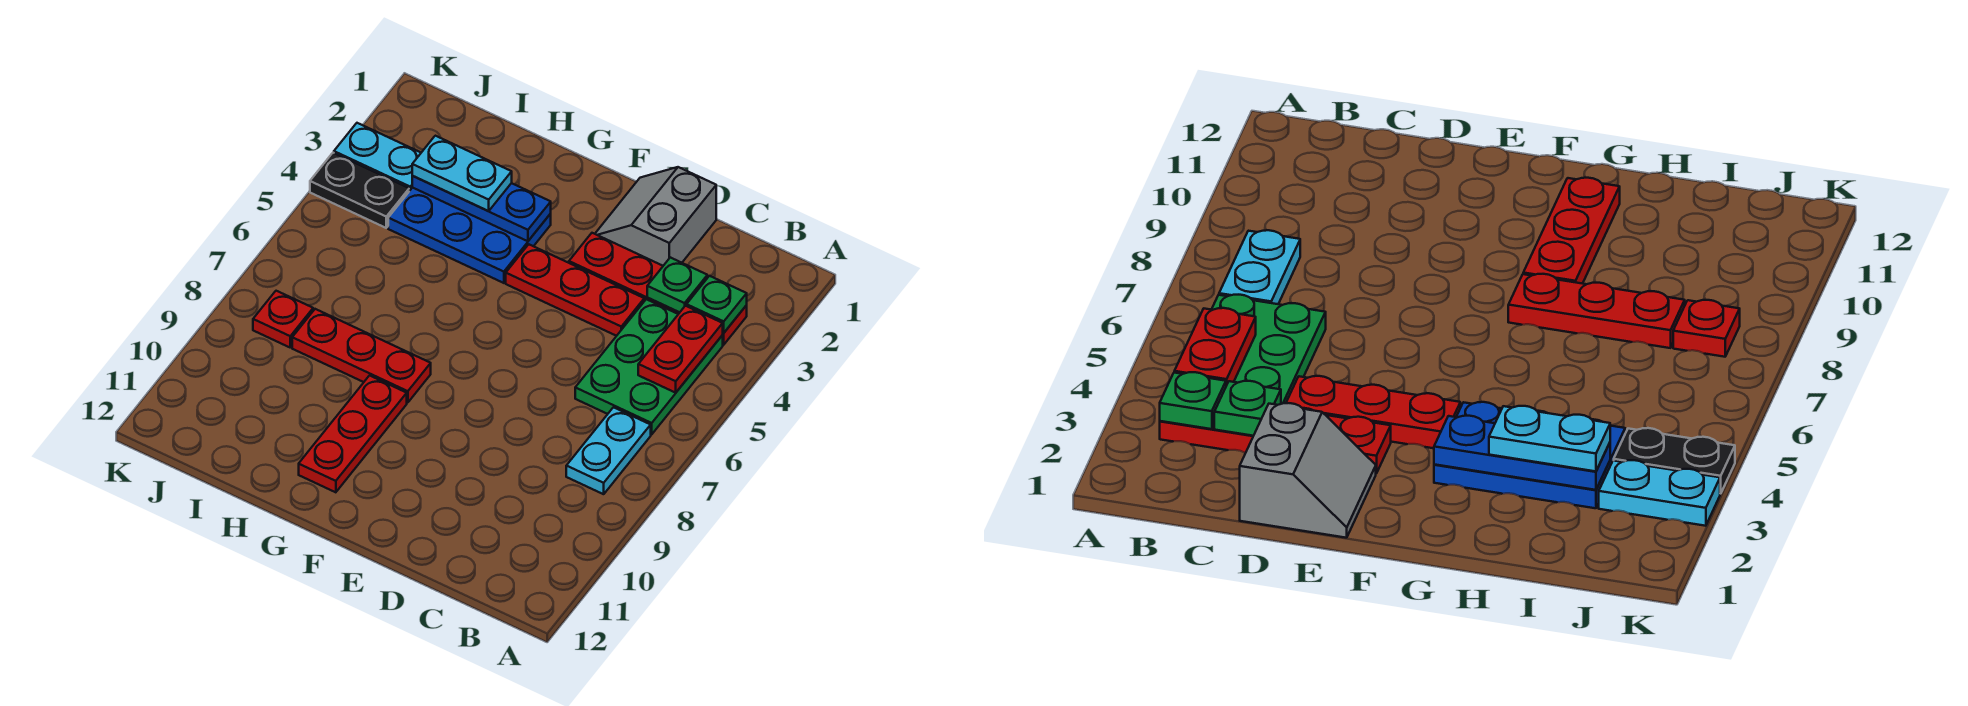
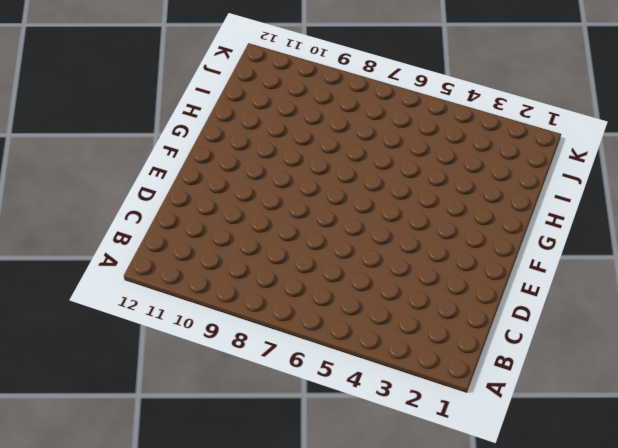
none -> red plate B3:E3 level 1
none -> green plate B4:C6 level 1
none -> cyan plate B7:B8 level 1

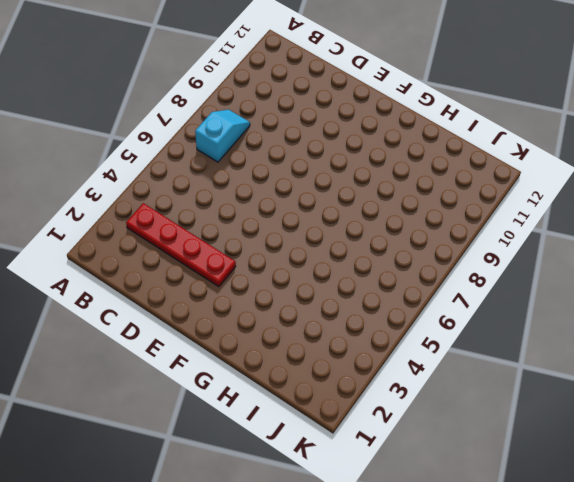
cyan slope B7:B8 level 1 top 7 -> cyan plate B7:B8 level 1
none -> green plate B4:C6 level 1
none -> grey slope D1:E2 level 1 top D
none -> red plate D4:F4 level 1

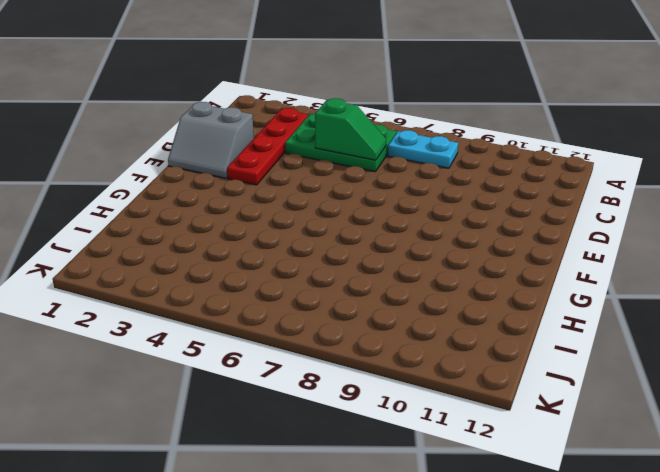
green slope C5:C6 level 2 top 5 -> none
none -> red plate D4:F4 level 1
none -> blue plate G3:I4 level 1
none -> red plate G8:I8 level 1

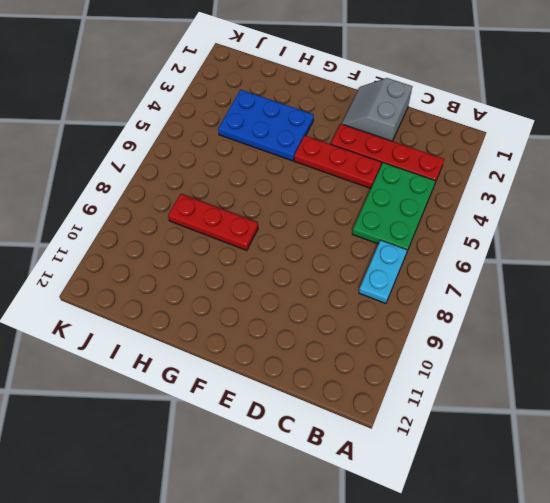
none -> red plate G9:G11 level 1
none -> cyan plate J3:K3 level 1
none -> black plate J4:K4 level 1

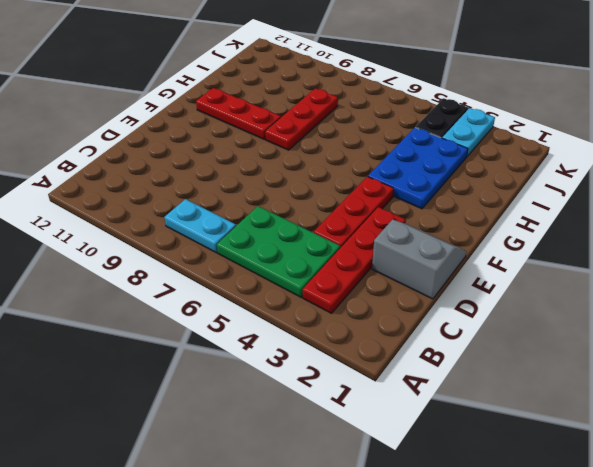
none -> red plate J8 level 1
none -> green plate B3 level 2
none -> red plate B4:B5 level 2

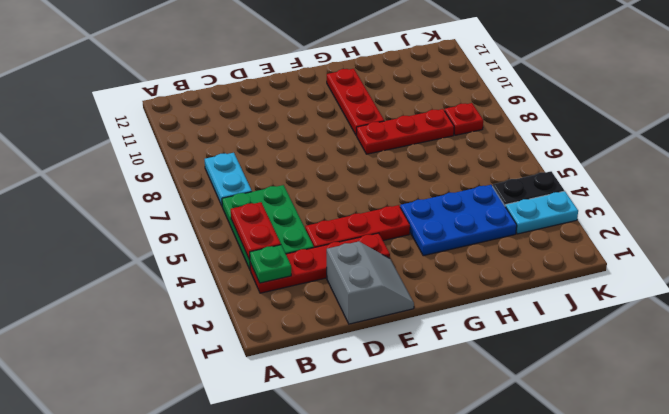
none -> green plate C3 level 2
none -> blue plate G3:I3 level 2
none -> cyan plate H3:I3 level 3

